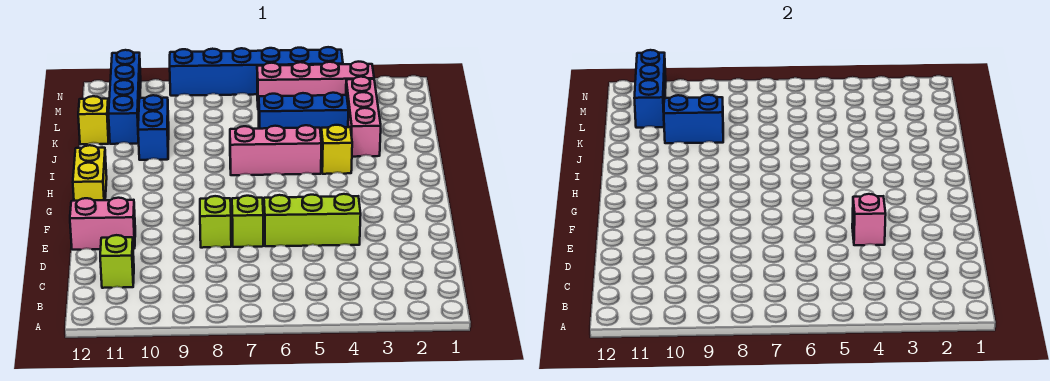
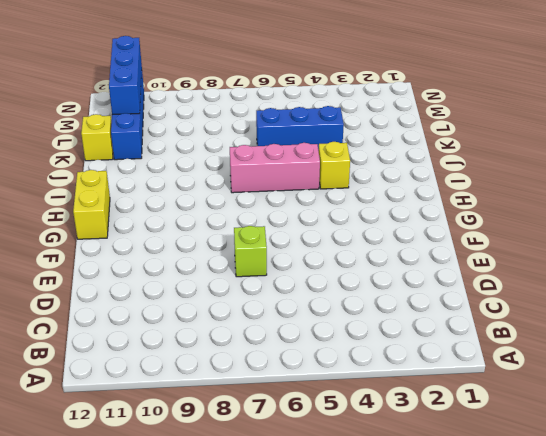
none -> lime brick C11 level 1
none -> lime brick E4:E6 level 1
none -> lime brick E8 level 1

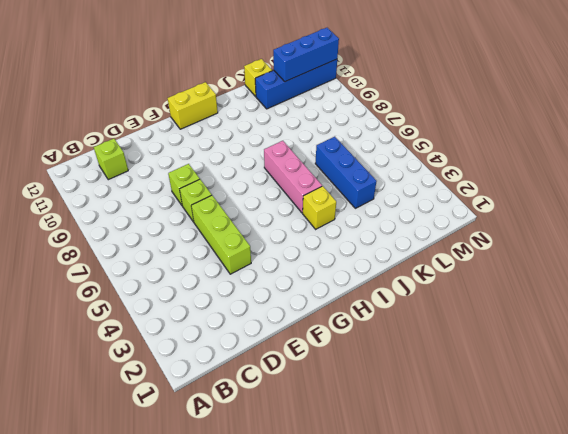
none -> pink brick E11:E12 level 1
none -> pink brick J3:L3 level 1
none -> blue brick J10:K10 level 1

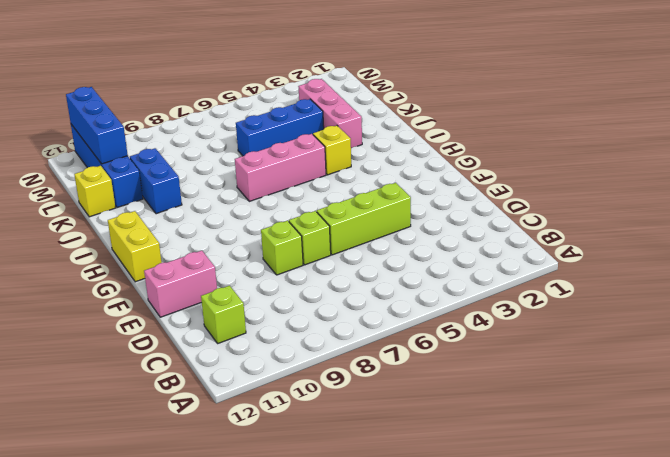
none -> pink brick M3:M6 level 1
none -> blue brick N4:N9 level 1
none -> pink brick E4 level 2

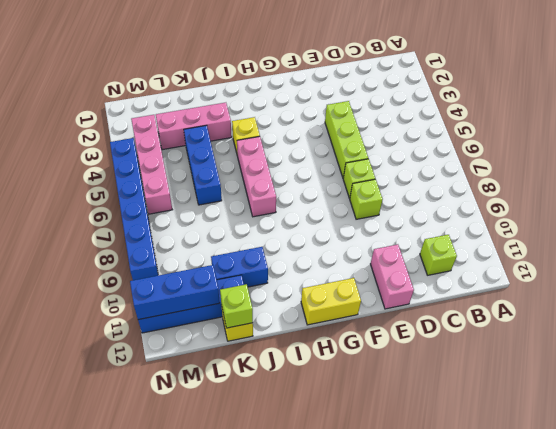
lime brick K12 level 2 -> none
none -> pink brick E4 level 2
none -> blue brick K9:K10 level 2

